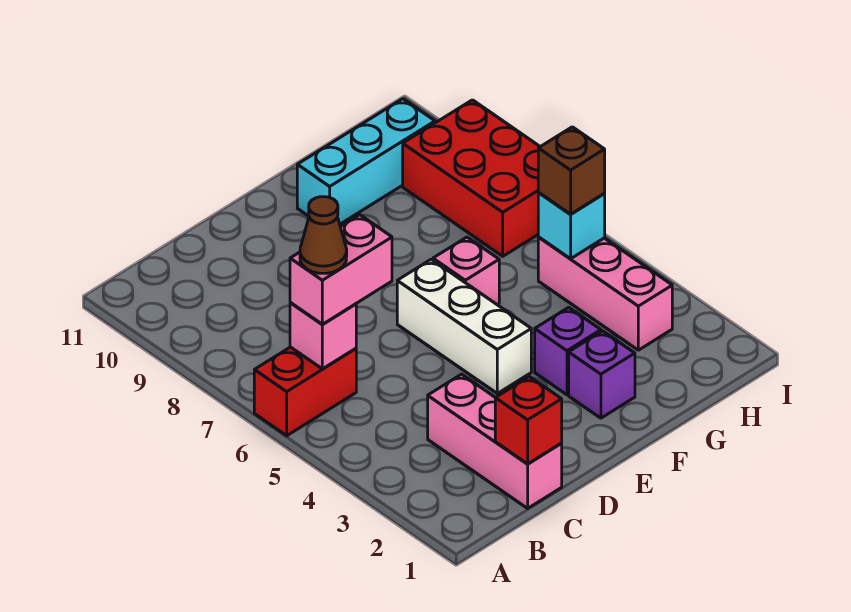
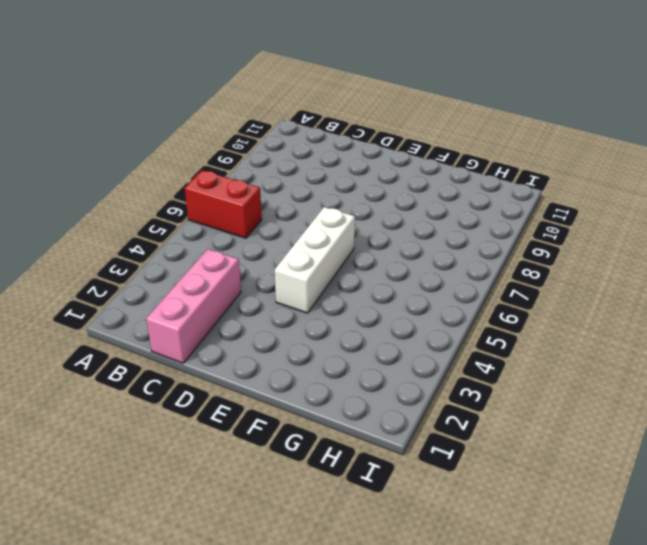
none -> purple brick F2 level 1
none -> purple brick F3 level 1
none -> pink brick F6 level 1

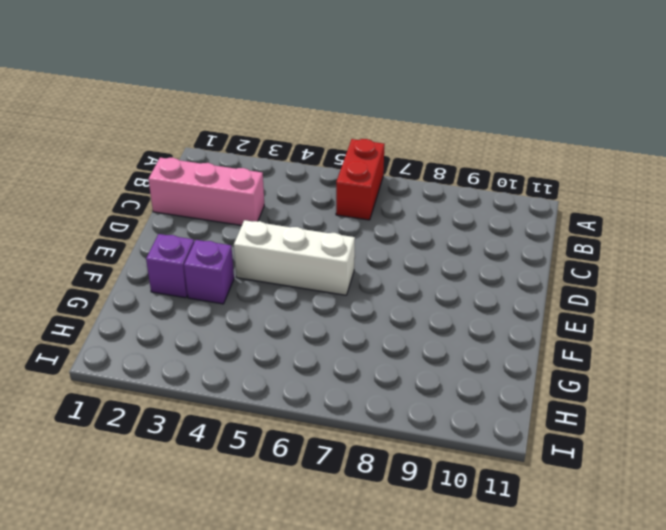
none -> pink brick F6 level 1
none -> cyan brick F10:H10 level 1
none -> pink brick H3:H5 level 1

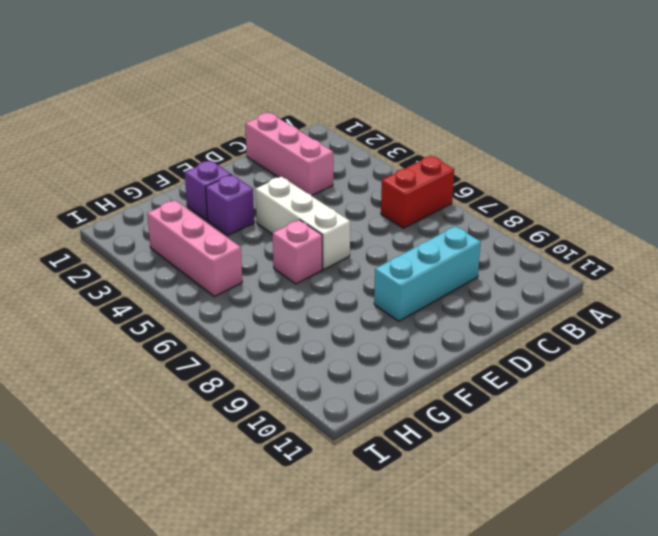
cyan brick C9:E9 level 1 -> cyan brick F10:H10 level 1
none -> red brick H7:I9 level 1
none -> pink brick B6 level 2
none -> red brick C1 level 2

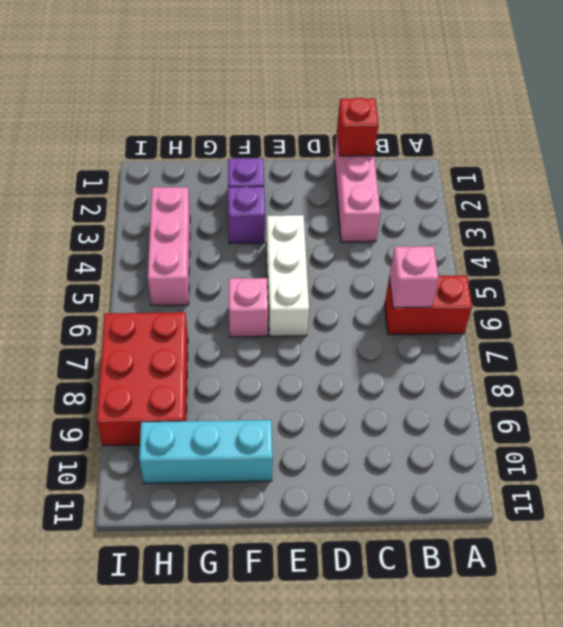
none -> cyan brick H5 level 2
none -> pink brick B6:C6 level 3
none -> brown brick H5 level 3

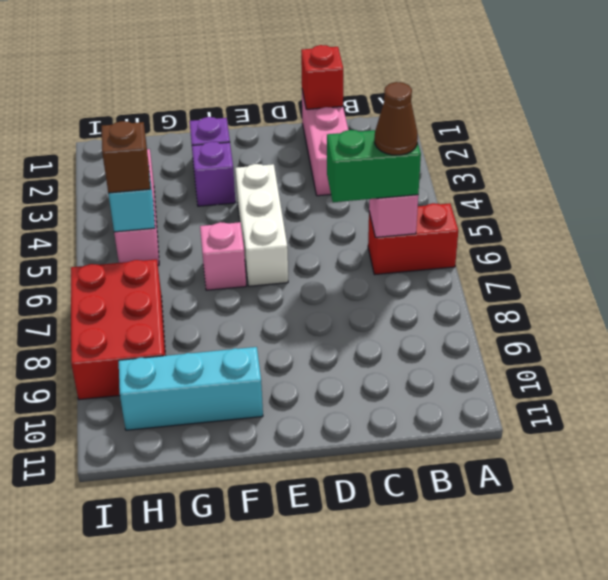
green brick B6:C6 level 3 -> pink brick B6:C6 level 3

